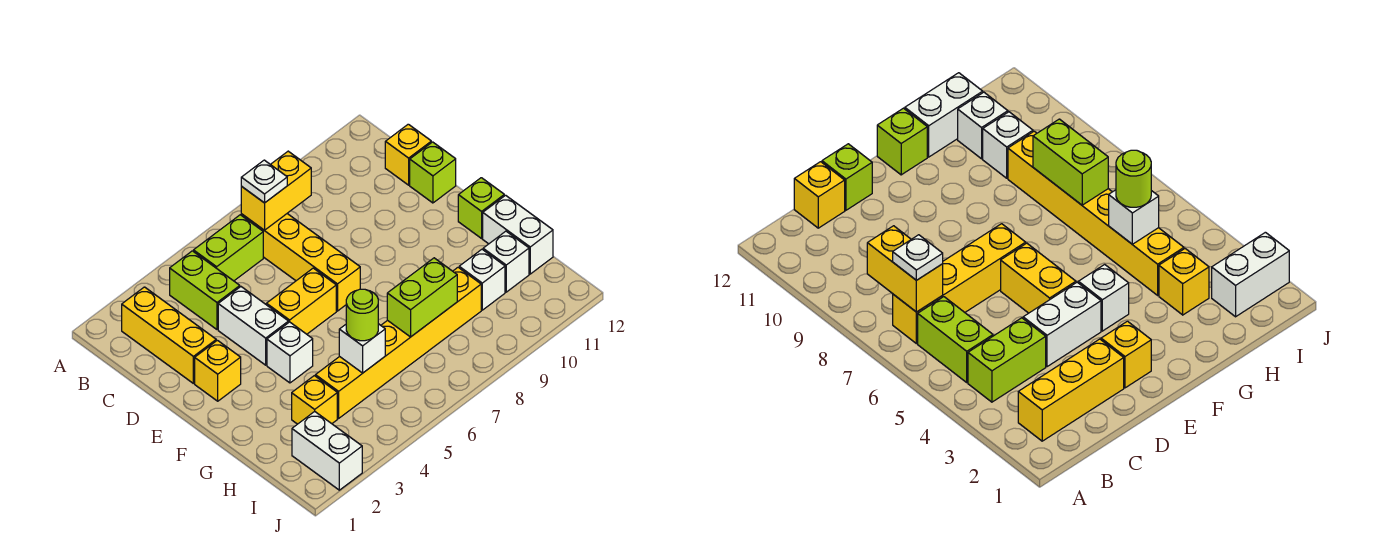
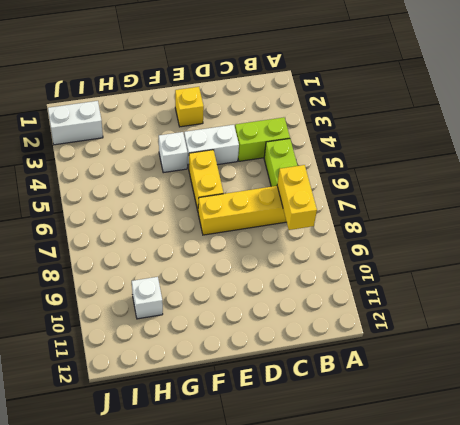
none -> yellow brick B2:D2 level 1
none -> yellow brick C12 level 1
none -> lime brick D12 level 1

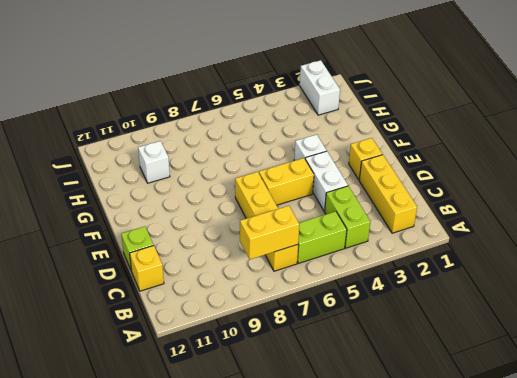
none -> lime brick F12 level 1
none -> white brick G12:H12 level 1
none -> yellow brick H3 level 1

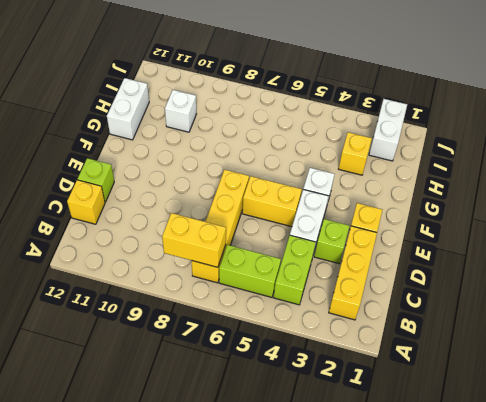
lime brick D3 level 1 -> lime brick F12 level 1
none -> yellow brick H4:H9 level 1
none -> white brick H11 level 1
none -> white brick H5 level 2

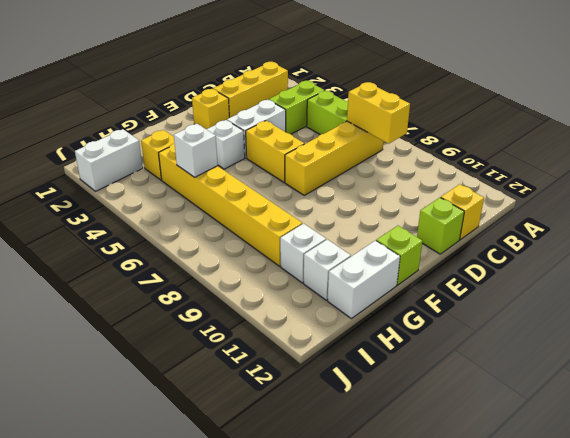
none -> lime brick H7:H8 level 2
none -> white plate B7 level 3
none -> lime round brick H5 level 3

